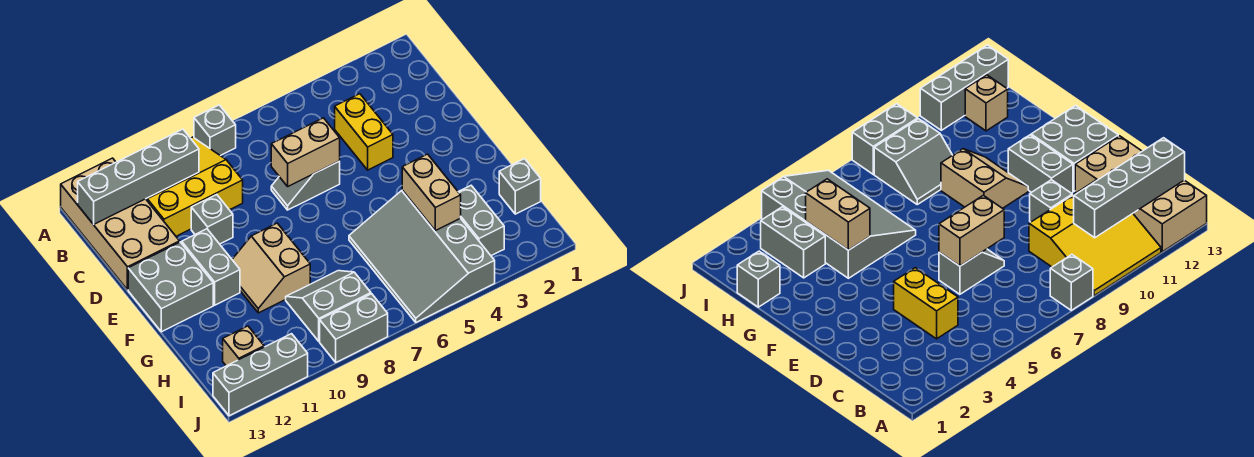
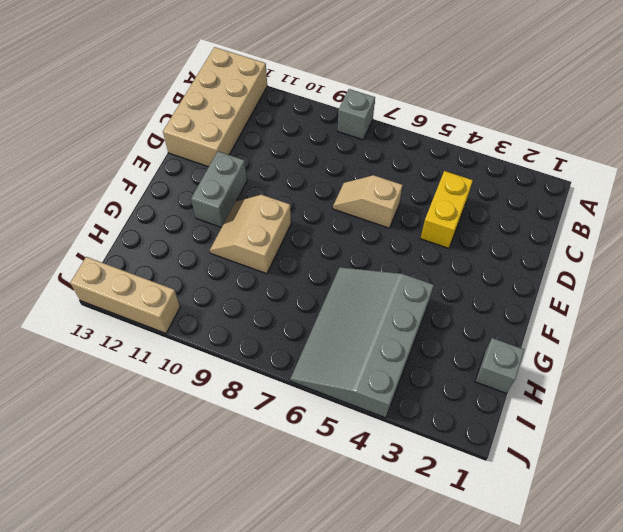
tan slope D6:D7 level 1 top 6 -> grey slope D6:D7 level 1 top 6
tan brick J11:J13 level 1 -> grey brick J11:J13 level 1
none -> yellow slope A9:C11 level 1 top C
none -> grey brick D10 level 1
none -> grey brick E12:F13 level 1

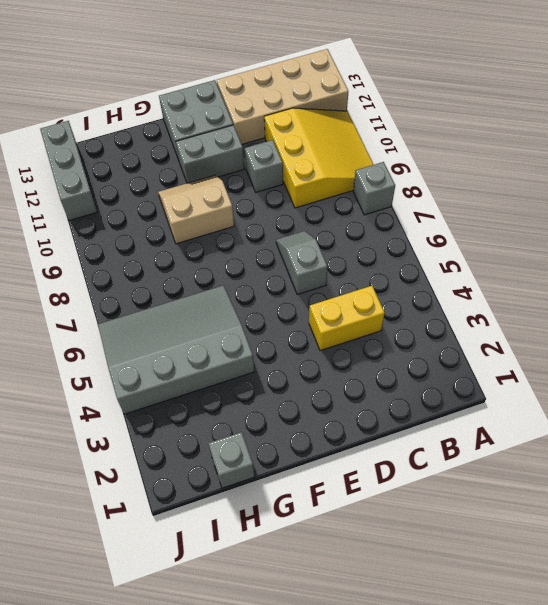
none -> grey brick H3:I3 level 1
none -> grey slope H8:I9 level 1 top I
none -> tan brick I12 level 1

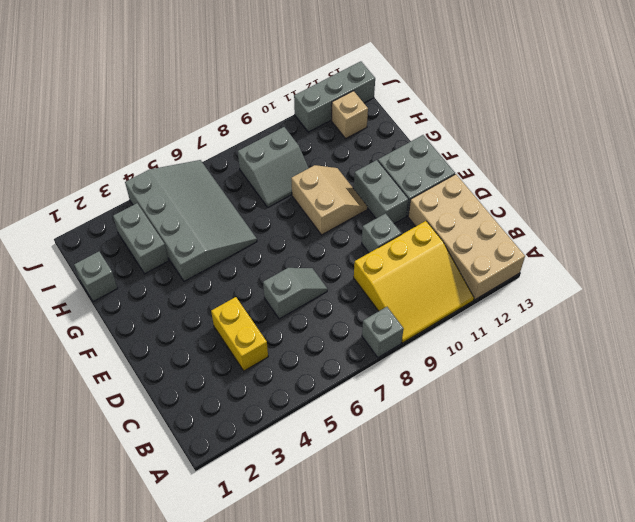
none -> grey brick J8:J9 level 1
none -> grey brick B10:B13 level 2
none -> tan brick D6:D7 level 2

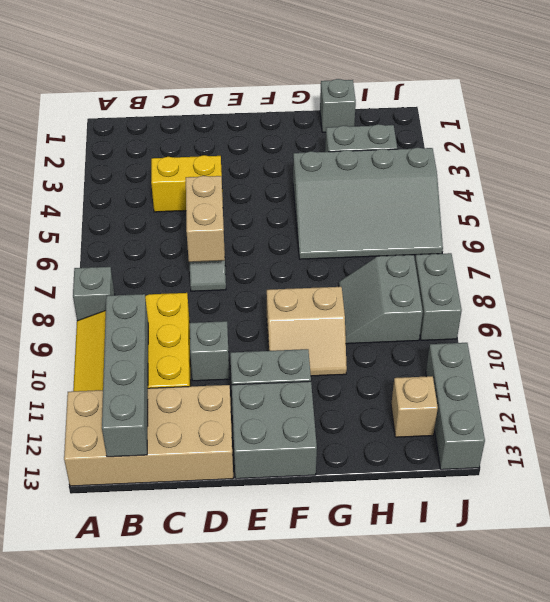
none -> tan brick G4:H4 level 2

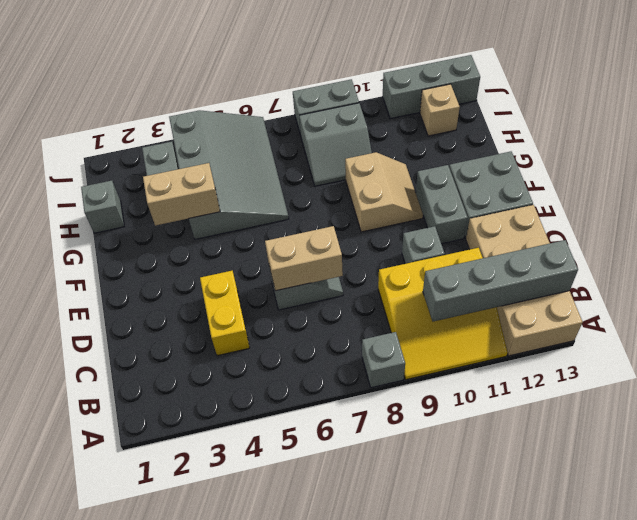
tan brick G3:G4 level 2 -> tan brick G4:H4 level 2

